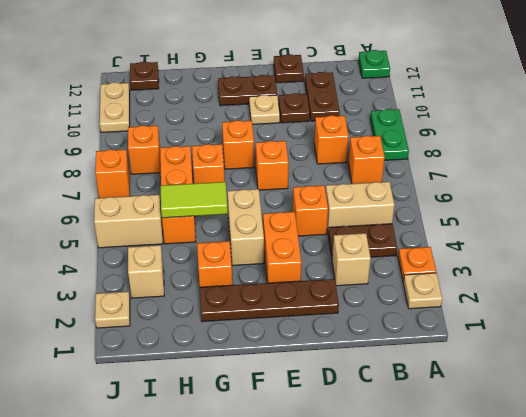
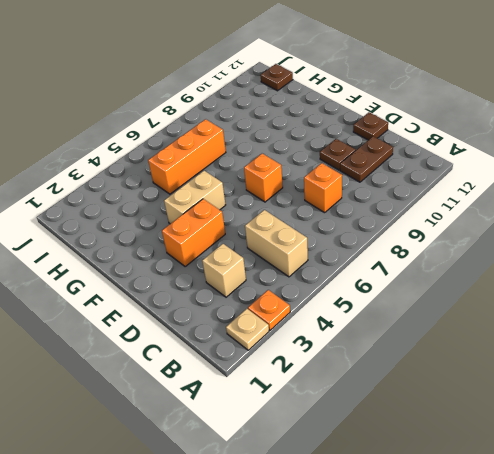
none -> green plate A8:A9 level 1
none -> green plate A12 level 1
none -> brown plate B4:C4 level 1
none -> orange brick B7 level 1

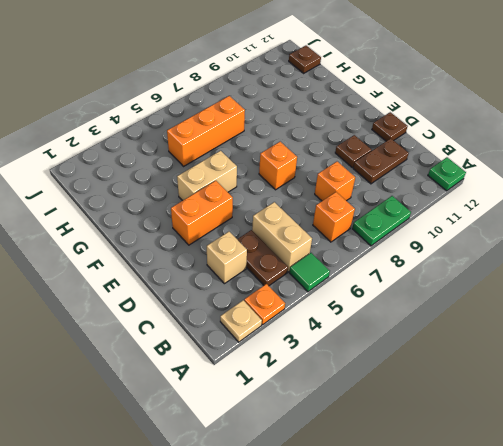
green tile A5 level 1 -> none
none -> brown plate D2:G2 level 1
none -> orange brick D5 level 1
none -> tan plate E10 level 1
none -> brown plate E11:F11 level 1

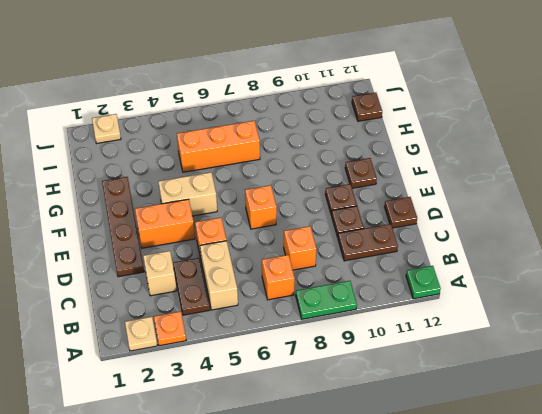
brown plate E10 level 1 -> tan plate E10 level 1
brown plate F11 level 1 -> brown plate E11:F11 level 1
none -> orange brick F8 level 1
none -> orange brick G3 level 1
none -> orange brick G7 level 1
none -> tan brick I3 level 1

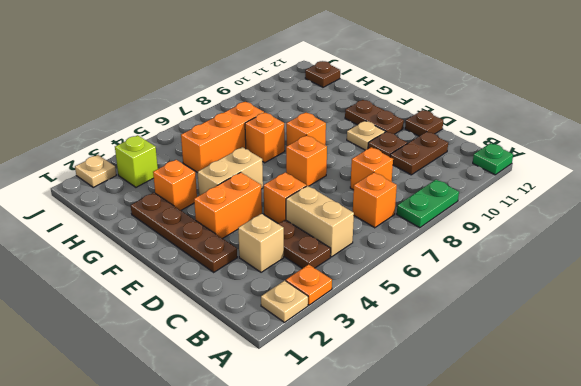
lime brick I3 level 1 -> tan brick I3 level 1
none -> tan brick I5:J5 level 1
none -> orange brick I8 level 1
none -> orange brick J7 level 1
none -> tan plate J10:J11 level 1

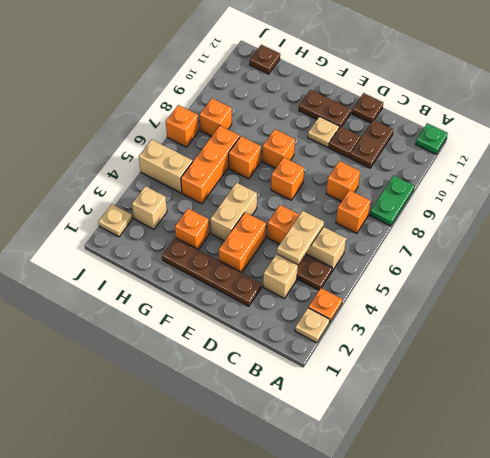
tan plate C4:C5 level 2 -> tan plate J10:J11 level 1
none -> lime tile G5:H5 level 2

